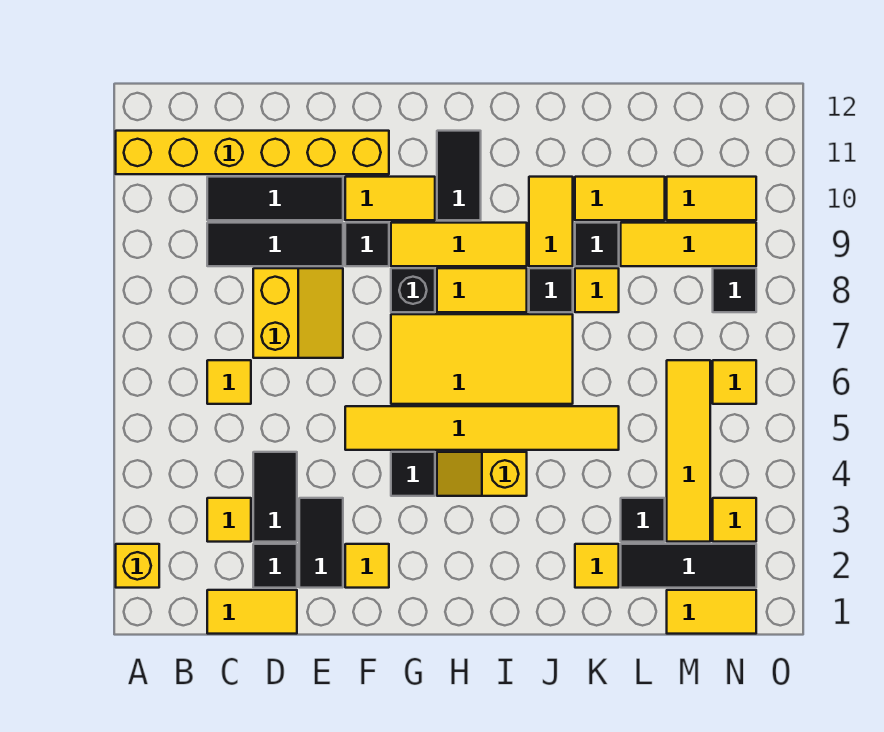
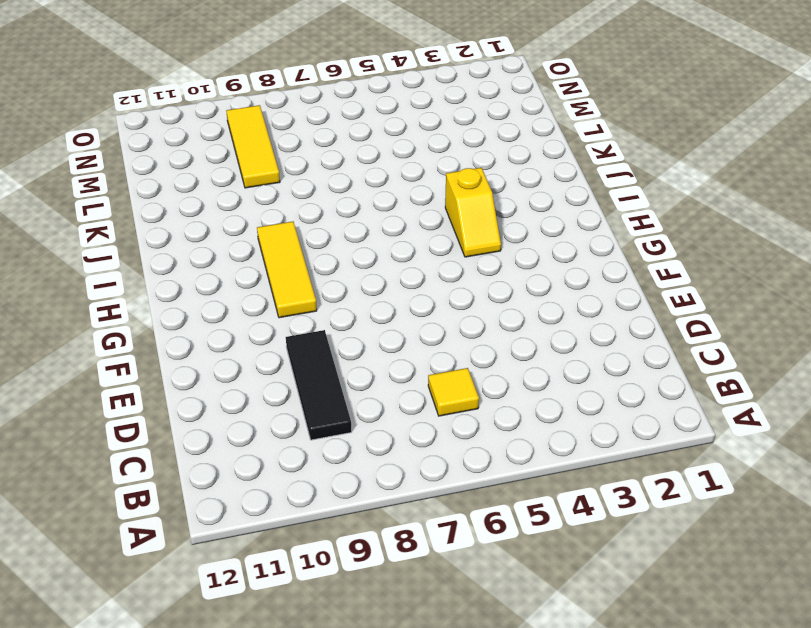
none -> yellow brick A2 level 1
none -> yellow brick A11:F11 level 1
none -> yellow tile C1:D1 level 1
none -> yellow tile C3 level 1

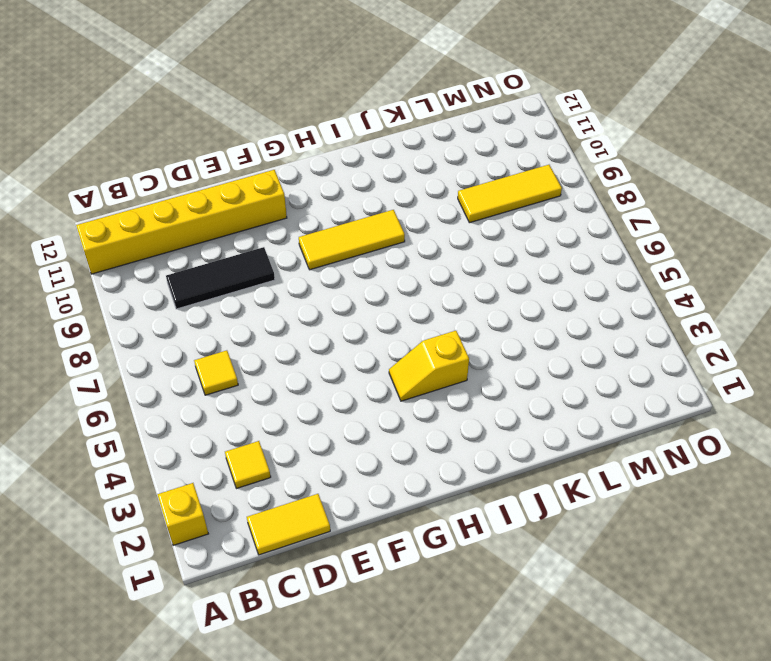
none -> black tile C10:E10 level 1
none -> black tile D2 level 1
none -> black tile D3:D4 level 1
none -> yellow slope D7:E8 level 1 top D

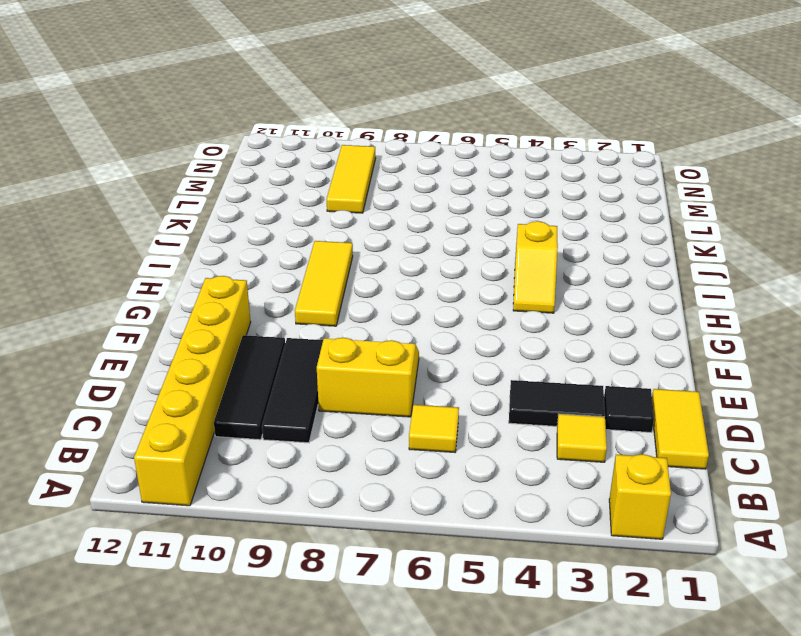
none -> black tile E2:E3 level 1
none -> yellow tile F2 level 1
none -> yellow tile F5:K5 level 1
none -> black tile F9 level 1

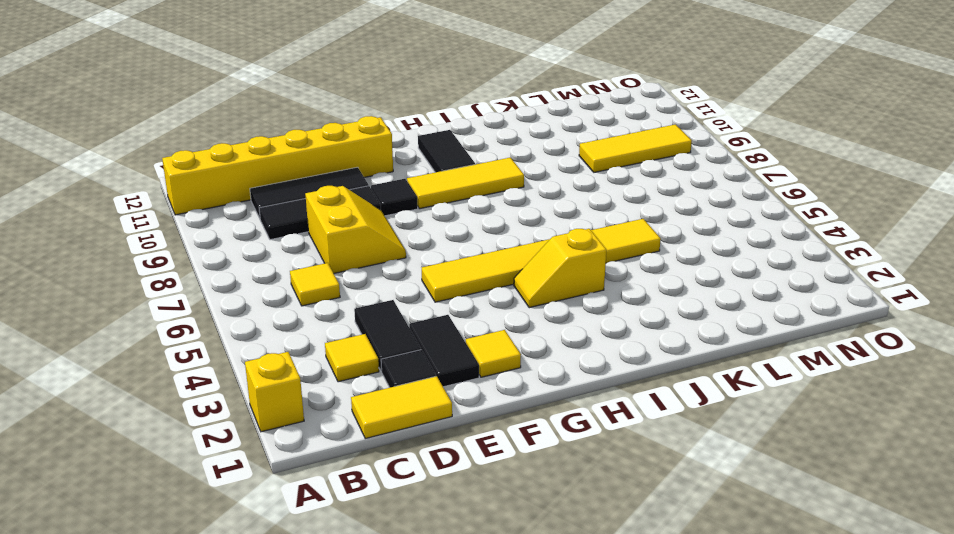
none -> yellow tile F10:G10 level 1
none -> black tile G4 level 1
none -> yellow tile G6:J7 level 1
none -> black brick G8 level 1

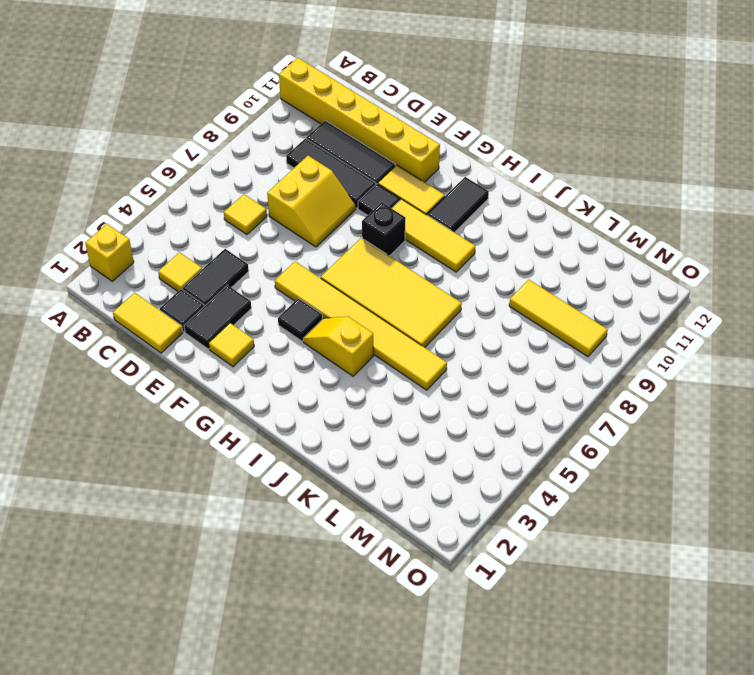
none -> yellow tile H8:I8 level 1
none -> black tile J8 level 1
none -> yellow tile J9:J10 level 1
none -> yellow tile K2 level 1

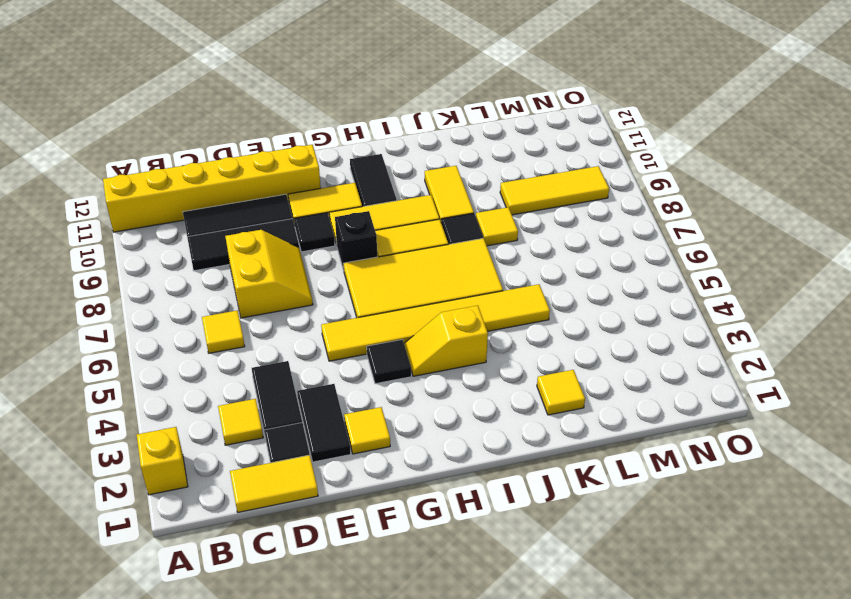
none -> black tile K9 level 1
none -> yellow tile K10:L10 level 1
none -> black tile L2:N2 level 1
none -> black tile L3 level 1

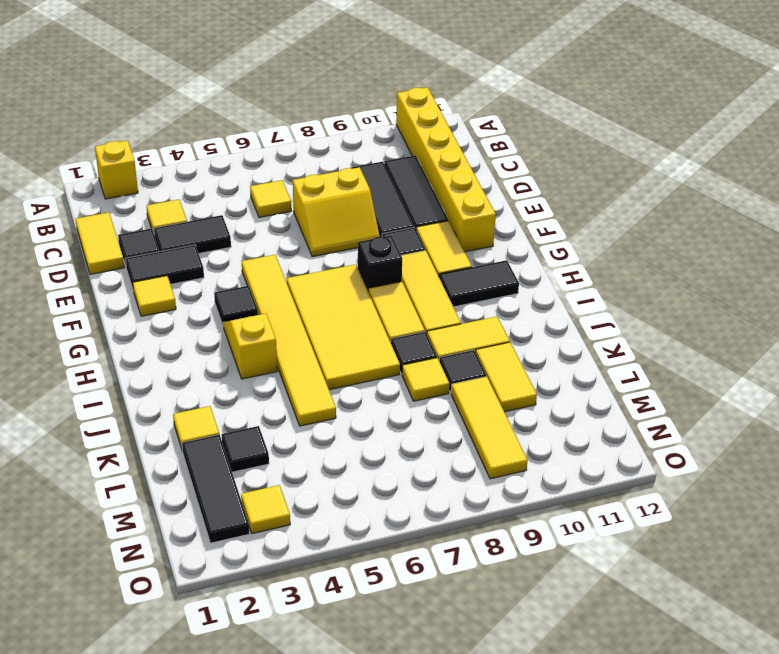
none -> yellow tile M1:N1 level 1
none -> yellow tile M3:M6 level 1
none -> yellow tile M10:N10 level 1
none -> yellow tile N6 level 1

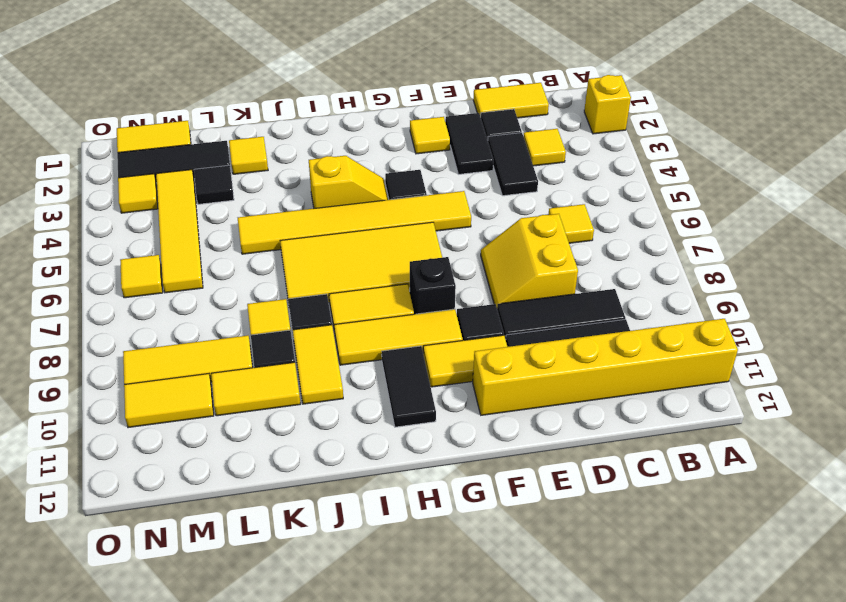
none -> black tile N8 level 1

